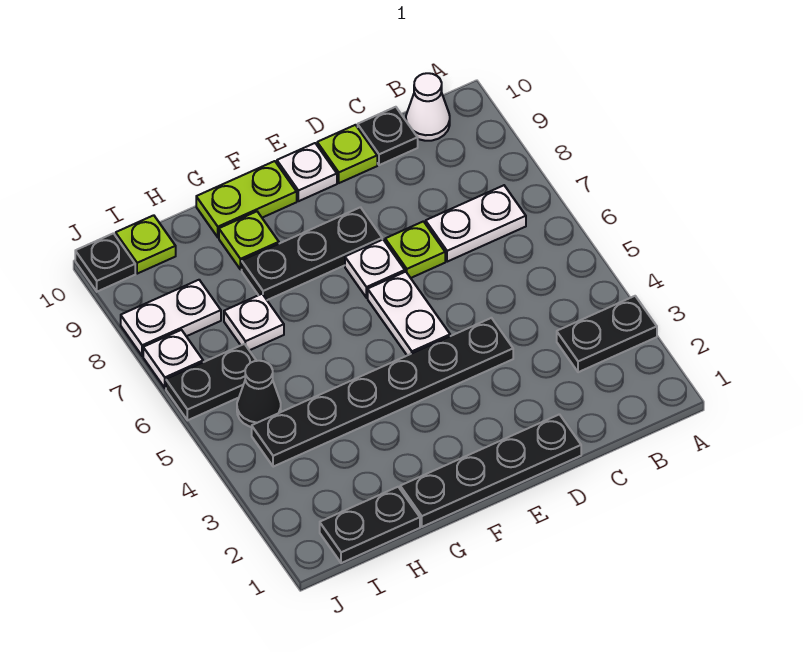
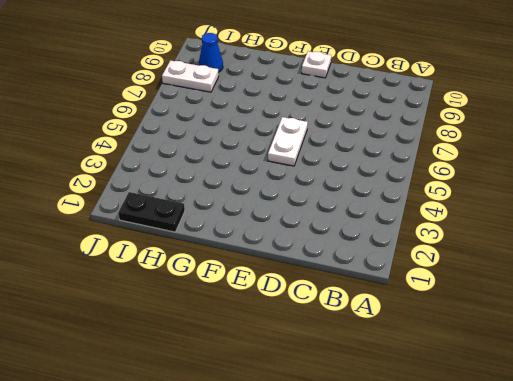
blue cone I9 level 1 -> none
none -> black plate A3:B3 level 1
none -> white plate B7:C7 level 1
none -> white cone B10 level 1

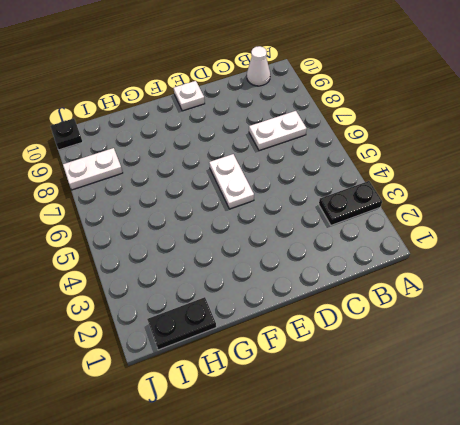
none -> black plate C10 level 1
none -> black plate D1:G1 level 1
none -> black plate D4:I4 level 1

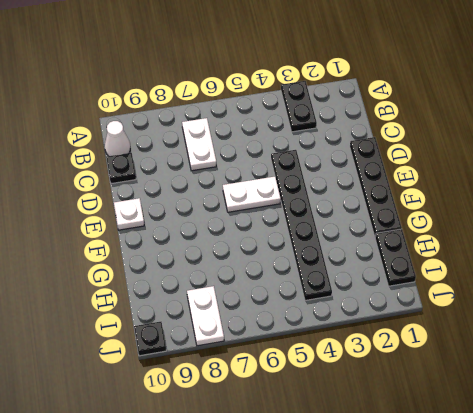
none -> lime plate D7 level 1
none -> lime plate D10 level 1
none -> white plate E7 level 1

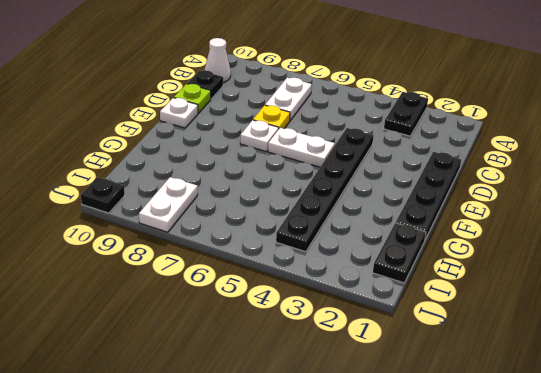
yellow plate D7 level 1 -> lime plate D7 level 1
none -> black plate E8:G8 level 1
none -> lime plate F10:G10 level 1
none -> lime plate G9 level 1

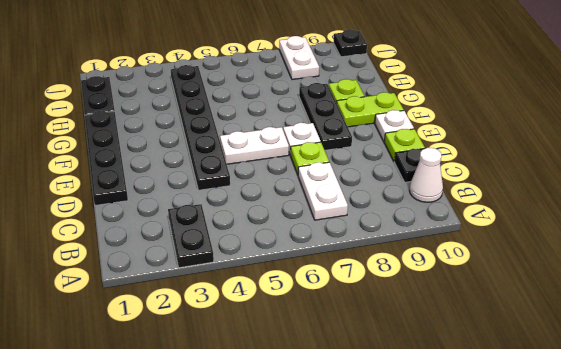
lime plate F9:F10 level 1 -> lime plate F10:G10 level 1
none -> white plate H7 level 1
none -> black cone I5 level 1
none -> black plate I6:J6 level 1

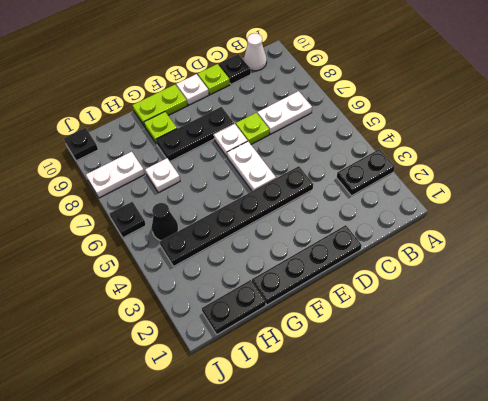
black plate J6 level 1 -> black plate I6:J6 level 1
none -> lime plate I10 level 1
none -> white plate J7 level 1

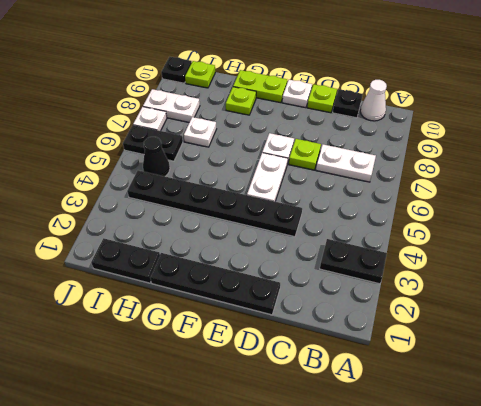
none -> black plate E8:G8 level 1

